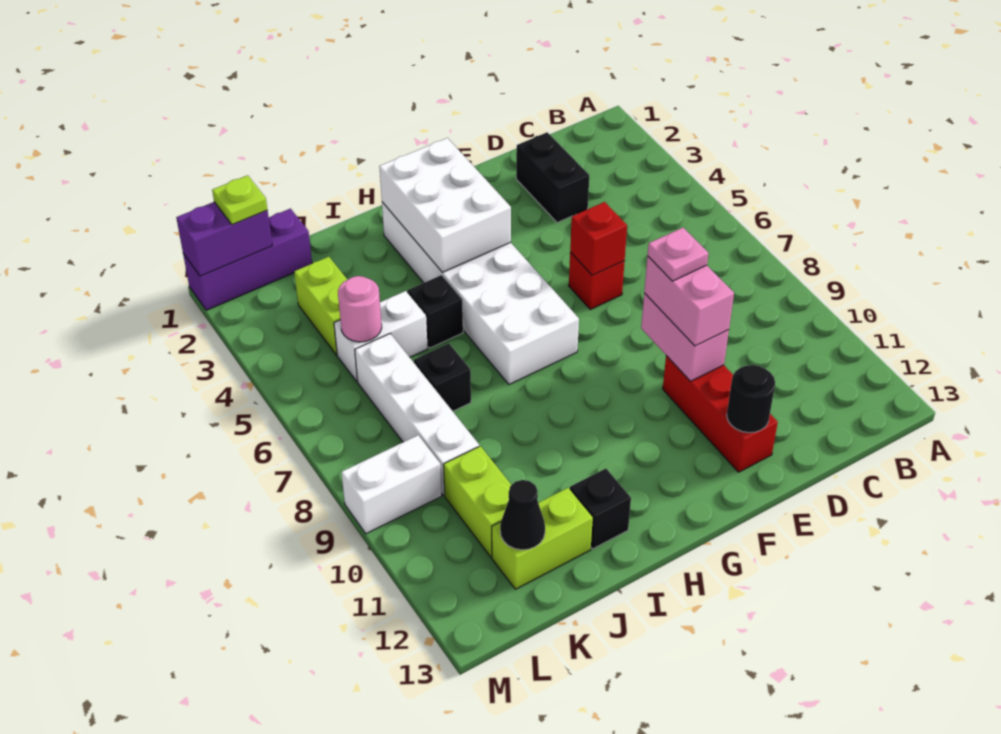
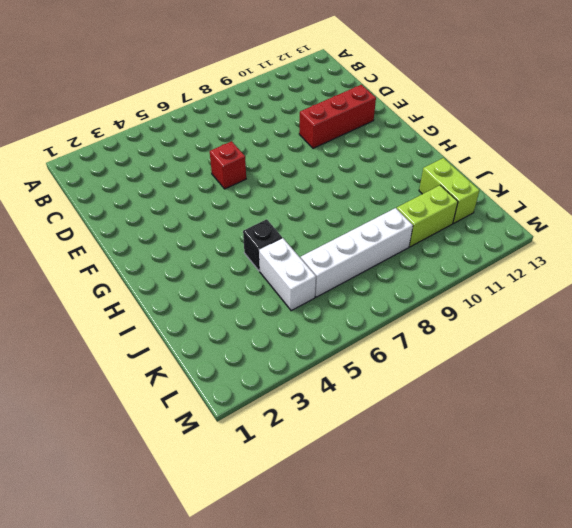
none -> black brick D2:D3 level 1
none -> white brick G2:H7 level 1
none -> black brick I12 level 1

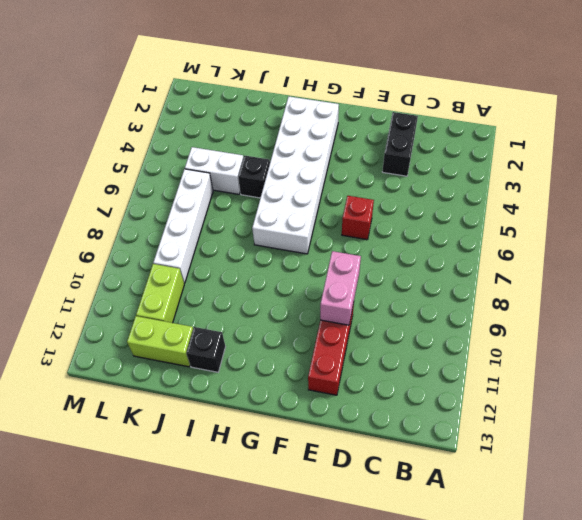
none -> black brick J7 level 1
none -> purple brick K1:M1 level 1
none -> lime brick K3:K4 level 1

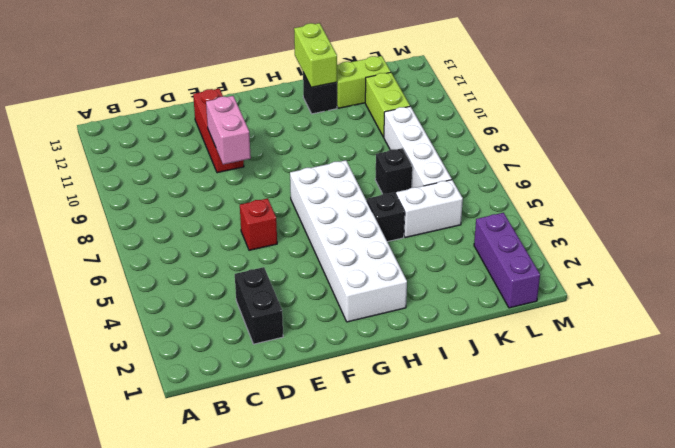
lime brick I12:I13 level 2 -> lime brick K3:K4 level 1
purple brick L1:L3 level 1 -> purple brick K1:M1 level 1
none -> white brick L9:M9 level 1
none -> red brick E6 level 2
none -> black round brick E12 level 2

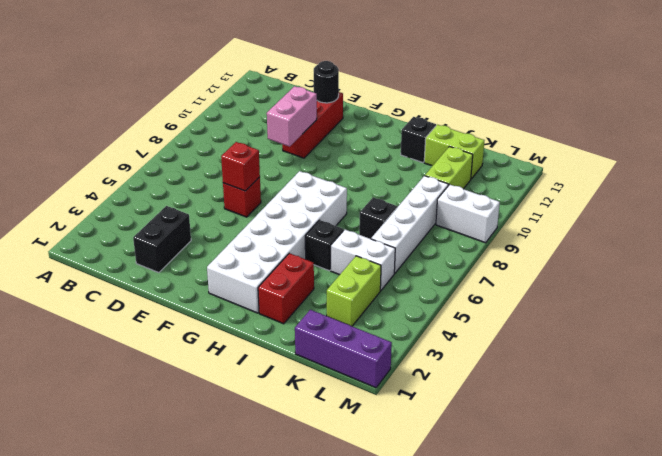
red brick I2:I3 level 1 -> none
none -> white brick G2:H4 level 2
none -> pink round brick K5 level 2
none -> black cone K12 level 2

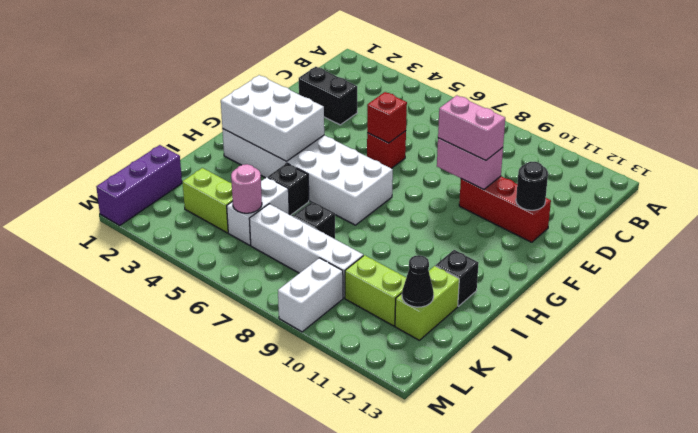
none -> purple brick L1:M1 level 2
none -> lime plate L1 level 3
none -> pink plate E9 level 4

